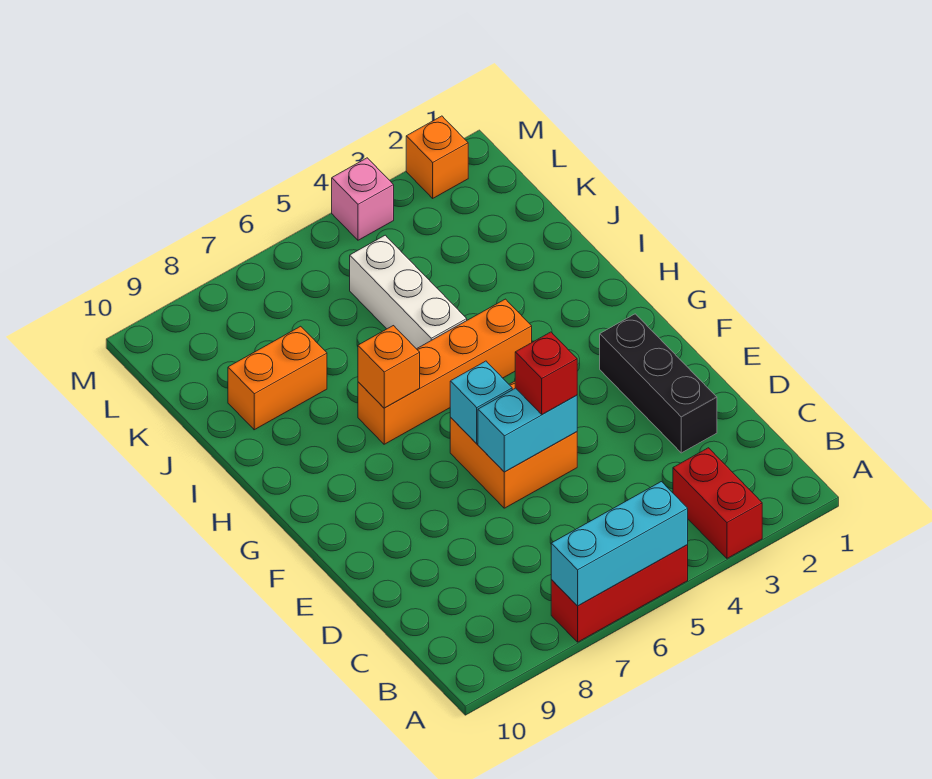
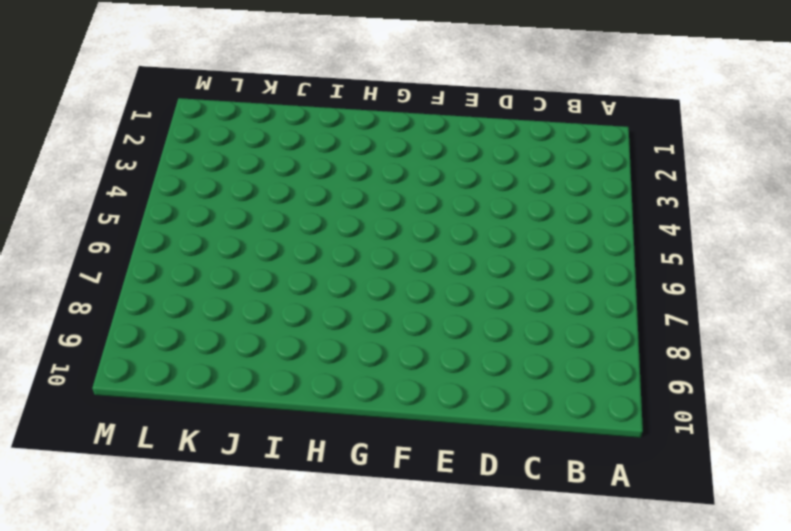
none -> red brick A3:B3 level 1
none -> red brick A5:A7 level 1
none -> black brick D2:F2 level 1

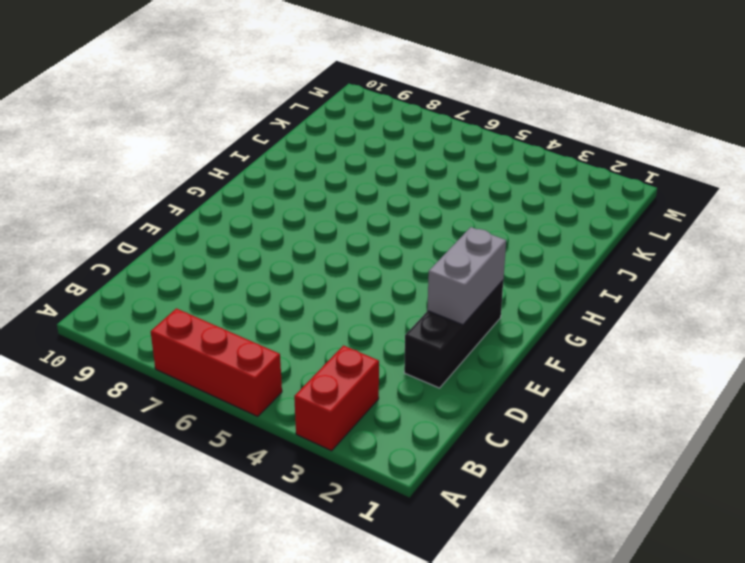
grey brick E2:F2 level 2 -> none
none -> orange brick E5:F6 level 1
none -> orange brick H4:H7 level 1
none -> white brick I5:K5 level 1

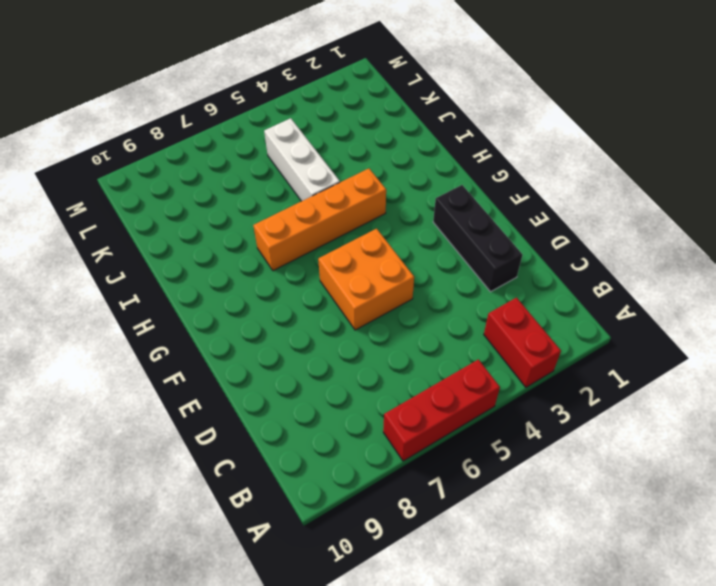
none -> orange brick J8:J9 level 1
none -> orange brick M2 level 1
none -> pink brick M4 level 1

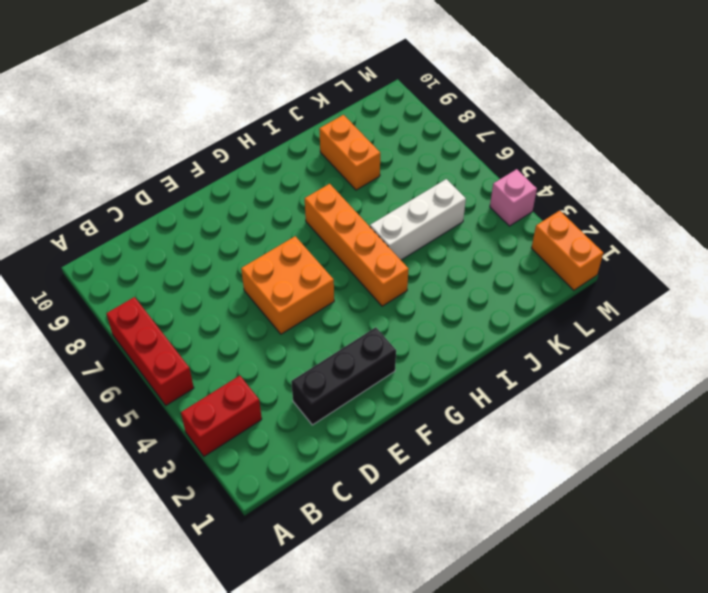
orange brick M1:M2 level 1 -> orange brick M2 level 1
none -> cyan brick A5:A7 level 2
none -> cyan brick E5:E6 level 2
none -> cyan brick F6 level 2

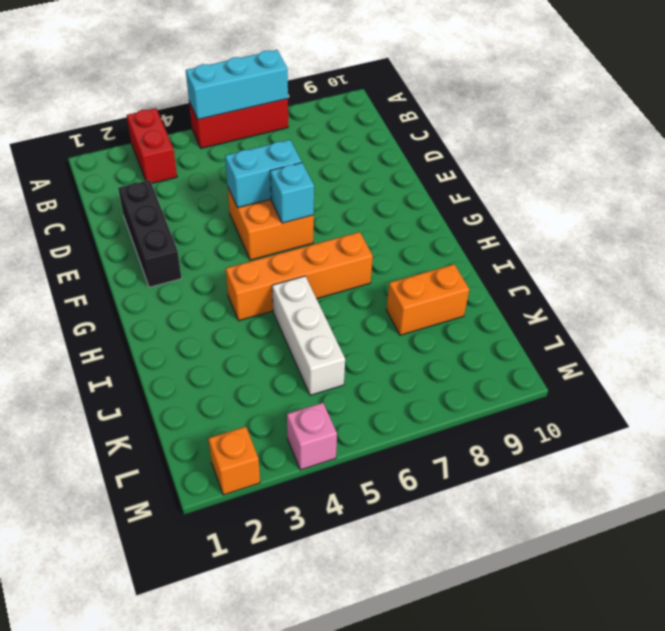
none -> orange brick H7 level 2
none -> red brick E5 level 3

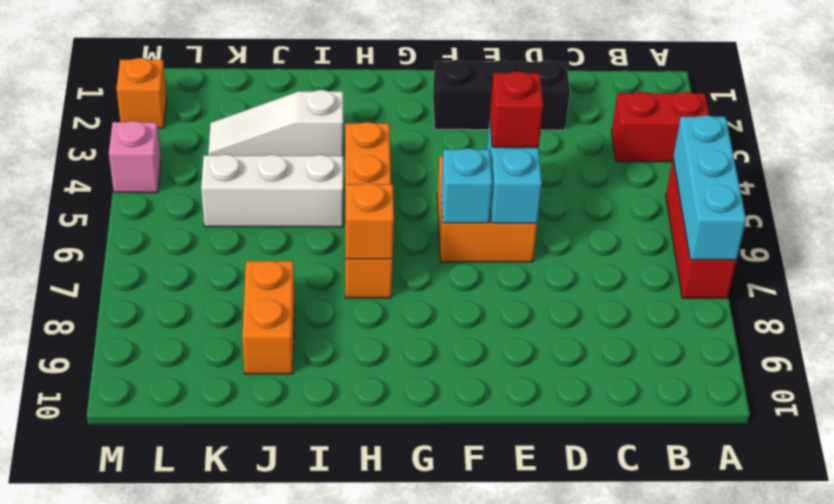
white slope I3:K3 level 1 top I -> none

